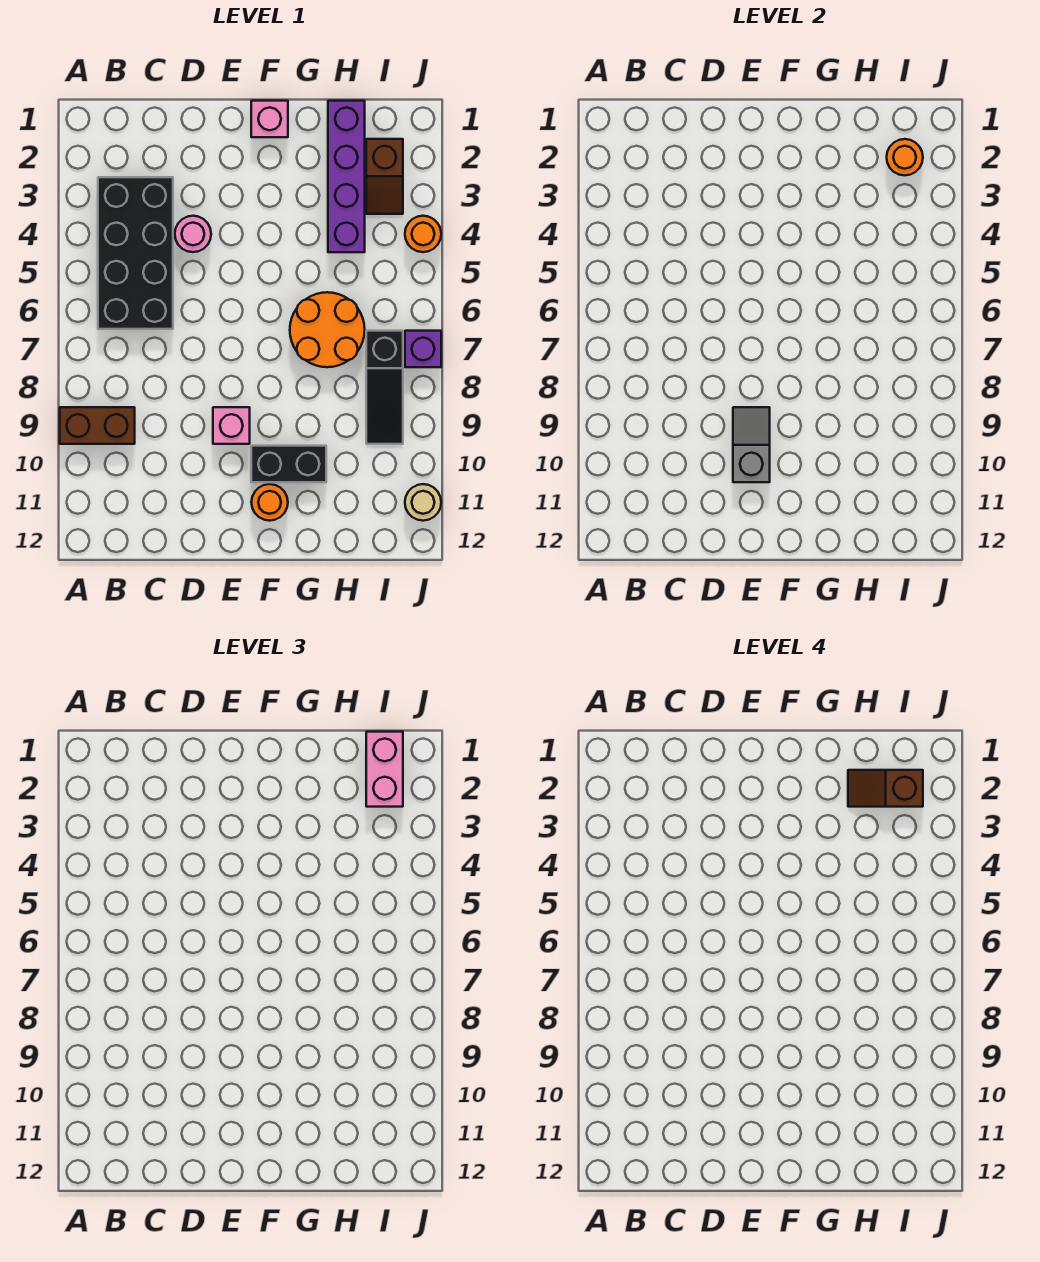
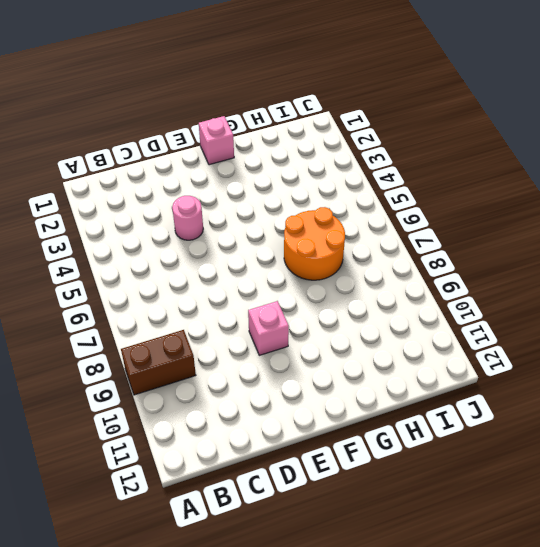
none -> black brick B3:C6 level 1
none -> black brick F10:G10 level 1
none -> orange round brick F11 level 1

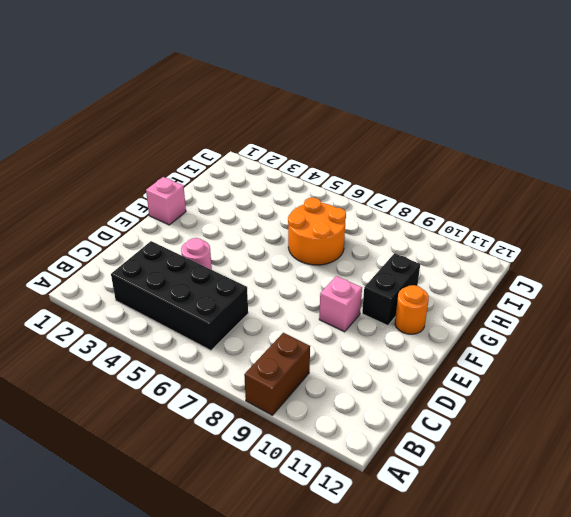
none -> purple brick H1:H4 level 1
none -> brown slope I2:I3 level 1 top 2
none -> black slope I7:I9 level 1 top 7

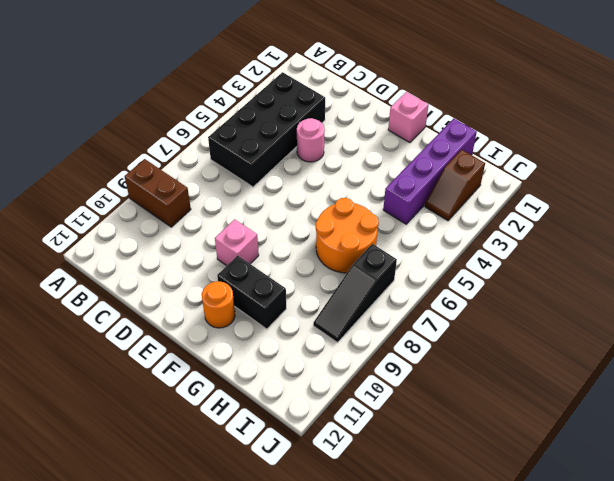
none -> orange round brick J4 level 1
none -> purple brick J7 level 1
none -> tan round brick J11 level 1

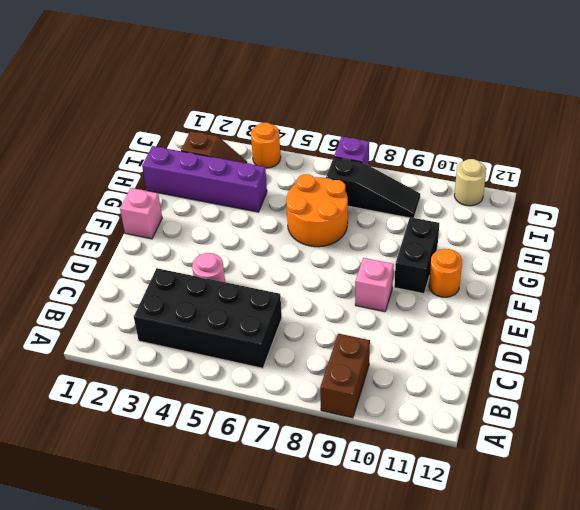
none -> grey slope E9:E10 level 2 top 10
none -> orange round brick I2 level 2
none -> pink brick I1:I2 level 3

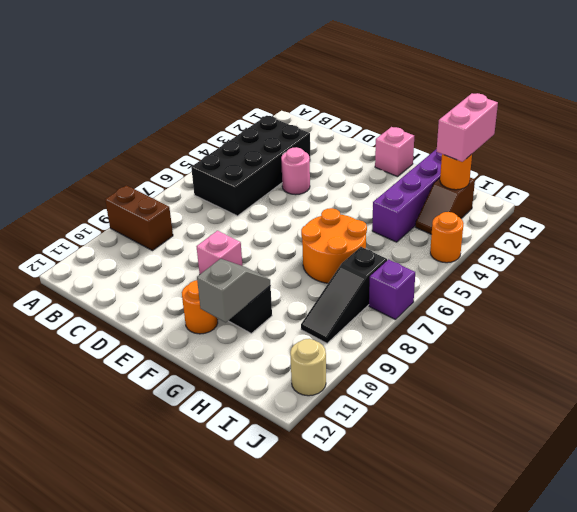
grey slope G10:G11 level 2 top 11 -> grey slope E9:E10 level 2 top 10
none -> brown slope H2:I2 level 4 top I

